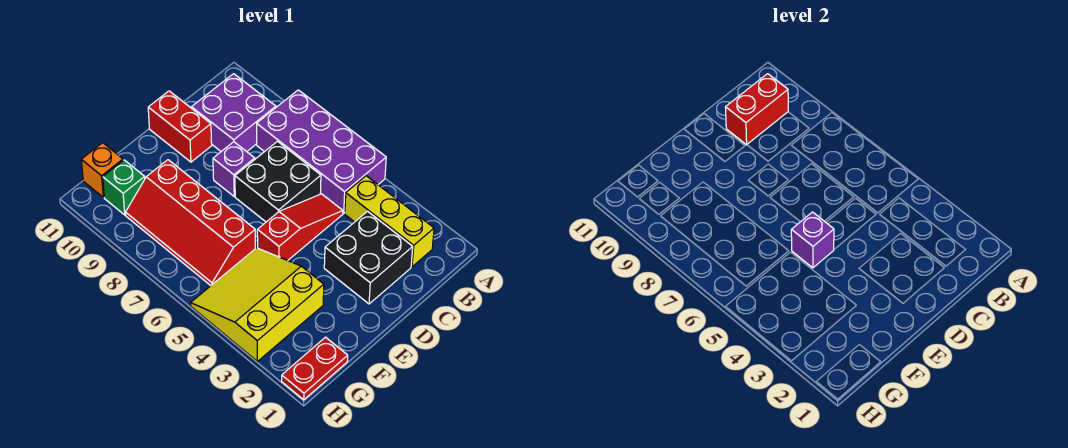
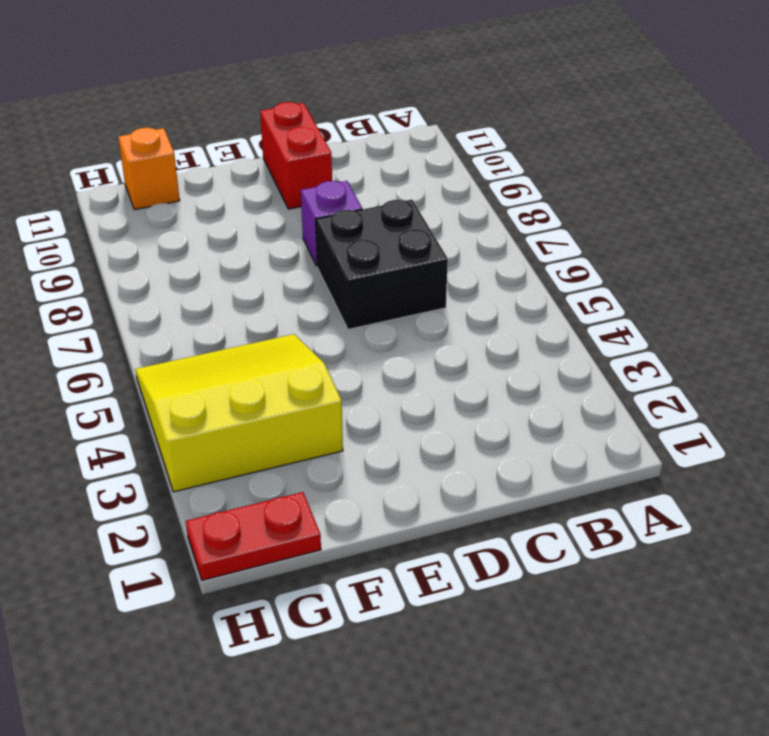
none -> purple brick A5:B8 level 1
none -> yellow brick B2:B4 level 1
none -> purple brick B9:C10 level 1

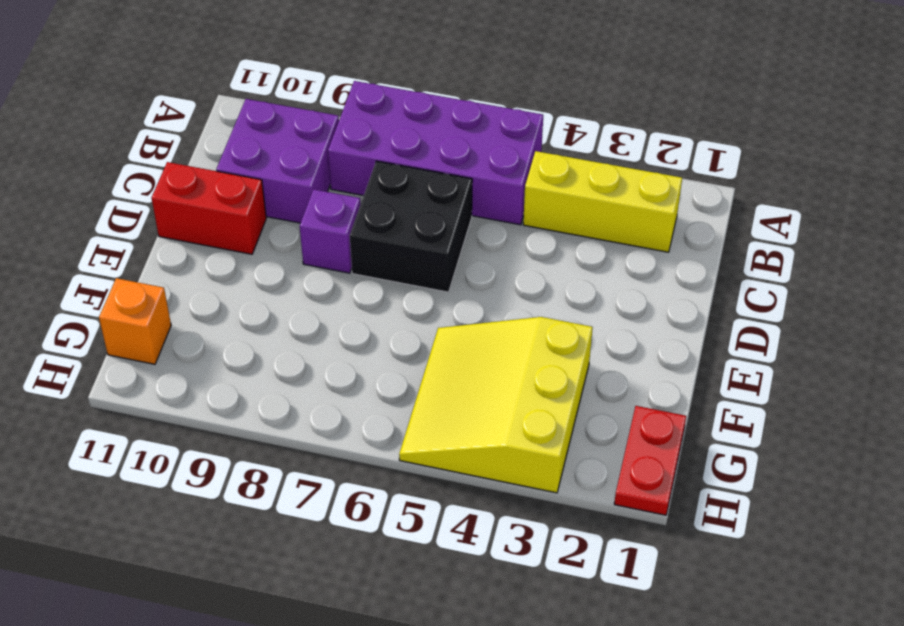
none -> black brick C2:D3 level 1
none -> red slope C5:E5 level 1 top E
none -> red slope F6:G9 level 1 top F

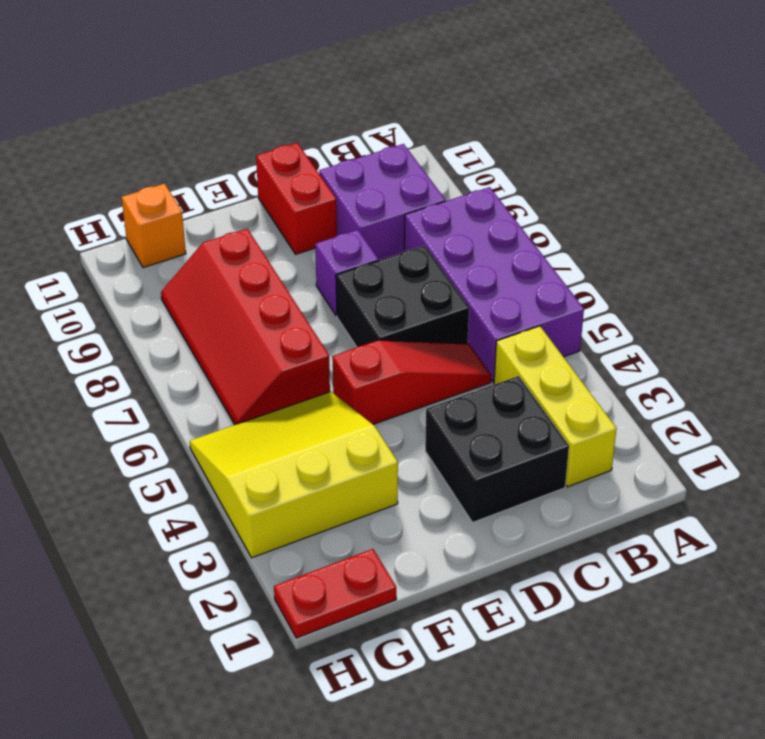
none -> green brick G10 level 1
none -> red brick B10:C10 level 2
none -> purple brick E5 level 2

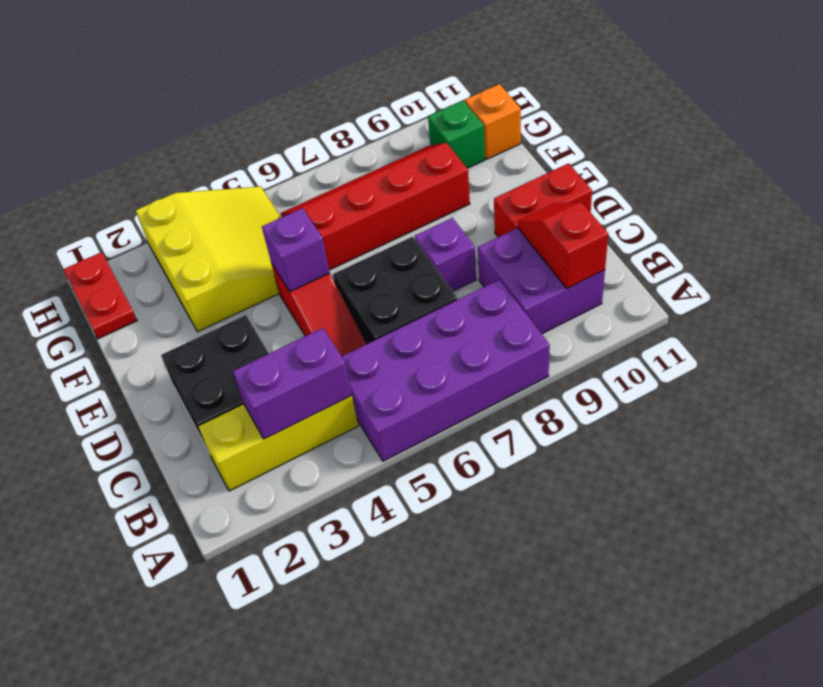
purple brick B3:B4 level 2 -> none
red slope B10:C10 level 2 top B -> red brick B10:C10 level 2

